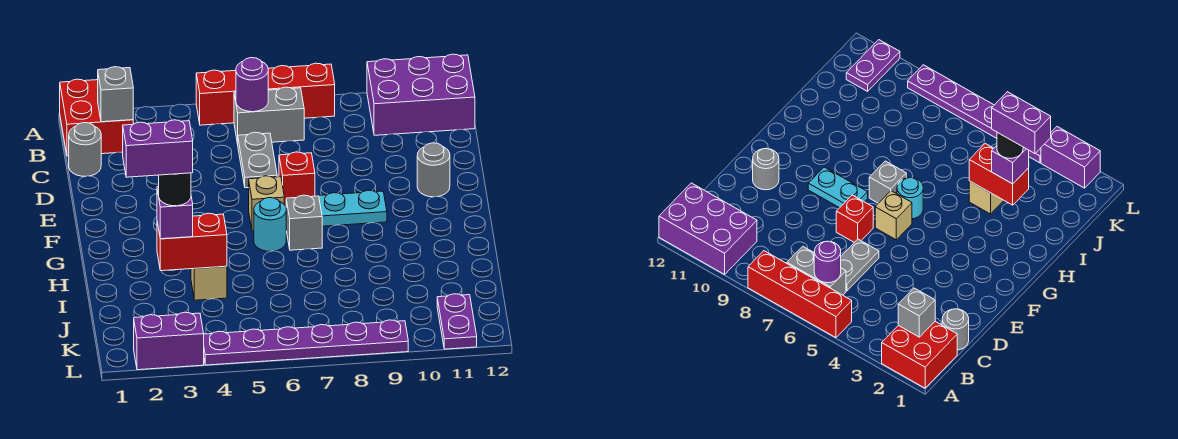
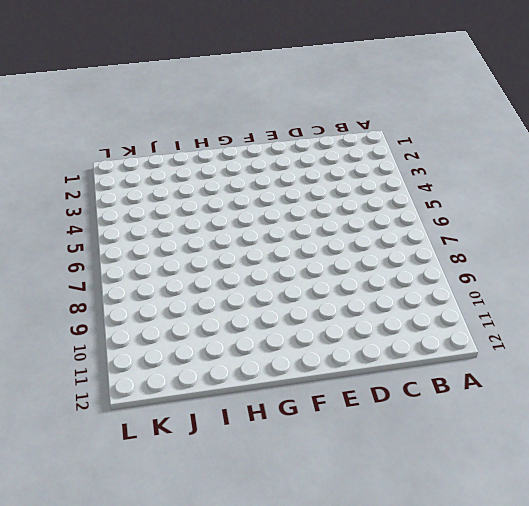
none -> red brick A1:B2 level 1
none -> red brick A5:A8 level 1
none -> purple brick A10:B12 level 1

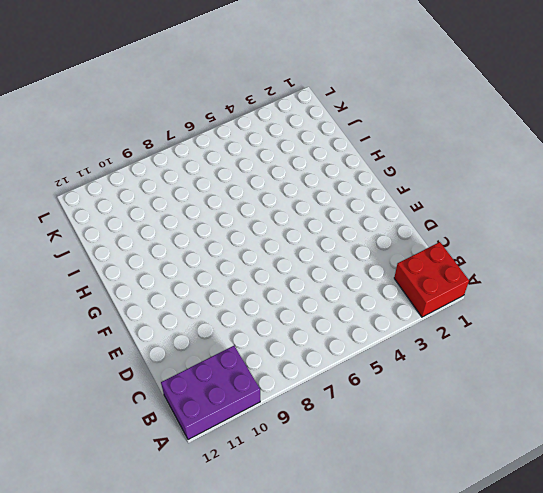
none -> red brick A5:A8 level 1
none -> grey brick B6:B7 level 1
none -> grey round brick C1 level 1

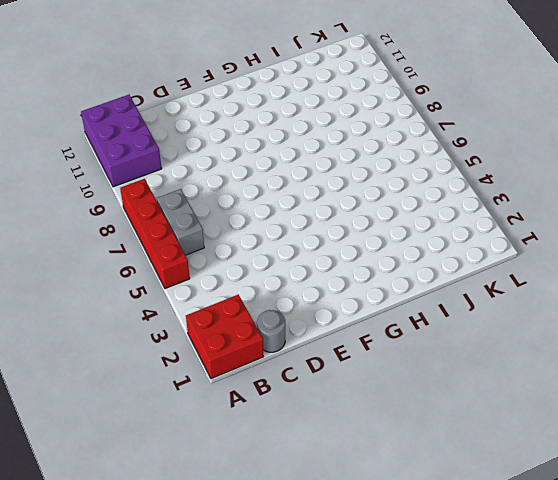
none -> grey plate C6:D6 level 1
none -> red brick E7 level 1
none -> grey round brick E11 level 1

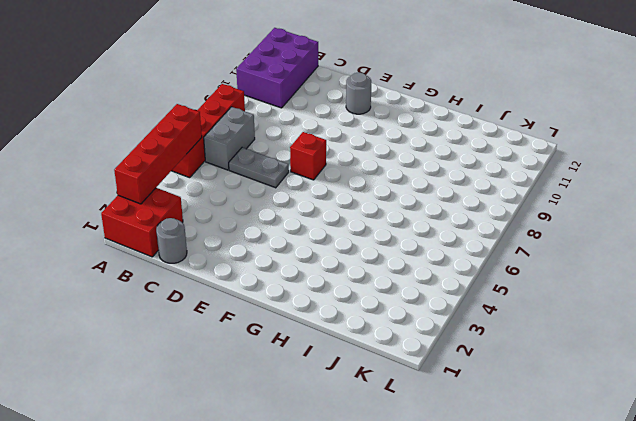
red brick A2:A5 level 2 -> none
none -> tan brick F6 level 1
none -> cyan plate F8:F9 level 1
none -> cyan round brick G6 level 1

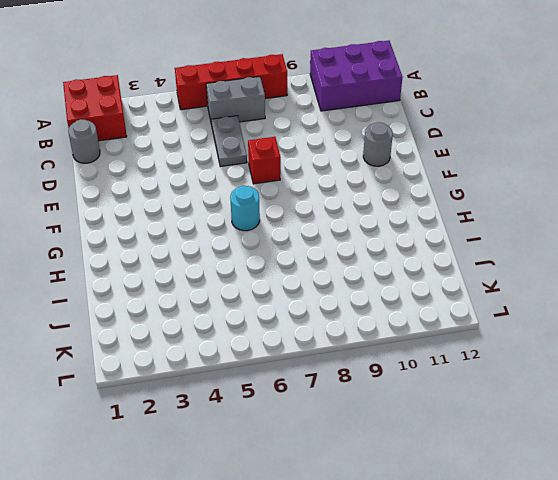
none -> tan brick F6 level 1
none -> cyan plate F8:F9 level 1
none -> grey brick G7 level 1

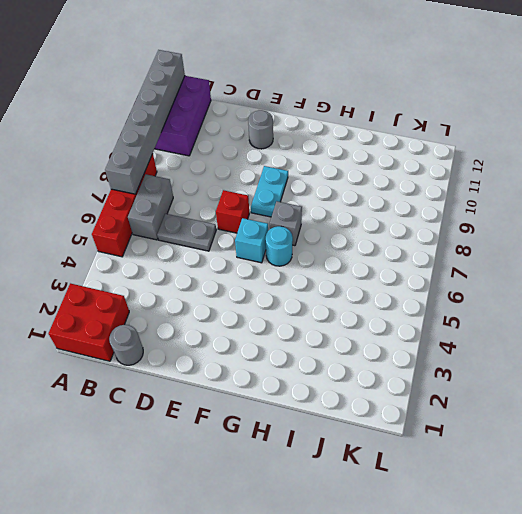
grey brick A7:A12 level 2 -> none
cyan brick F6 level 1 -> tan brick F6 level 1
none -> tan brick I4 level 1
none -> purple plate K11:L11 level 1
none -> purple brick L2:L3 level 1

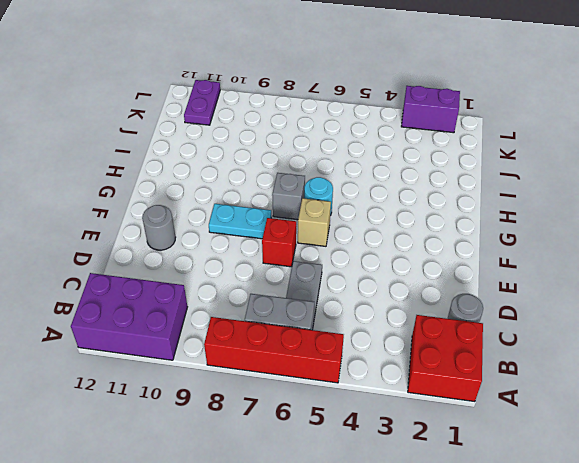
none -> tan brick I4 level 1
none -> purple plate L4:L9 level 1
none -> grey brick B2 level 2

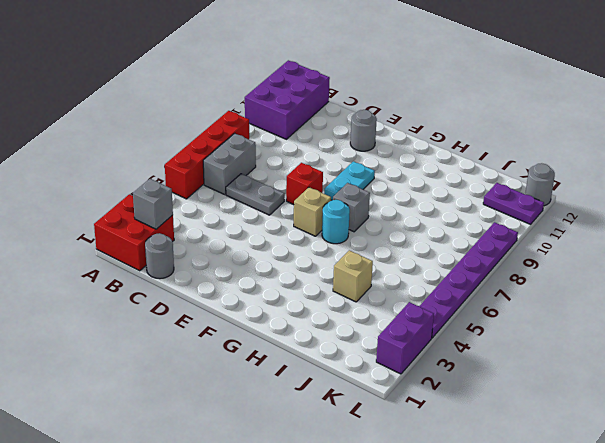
grey round brick L12 level 1 -> none
none -> purple round brick B6 level 2
none -> red brick I3:I4 level 2
none -> purple brick I3 level 3

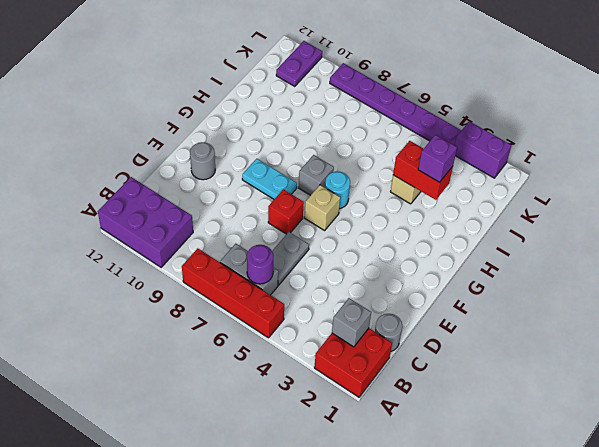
none -> black round brick I3 level 4
none -> purple brick I2:I3 level 5

